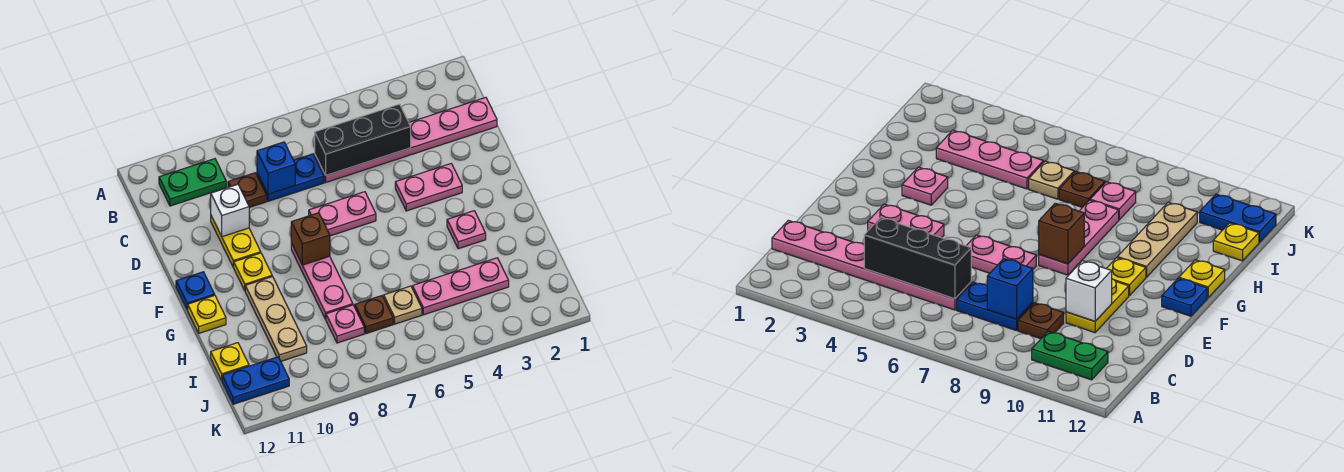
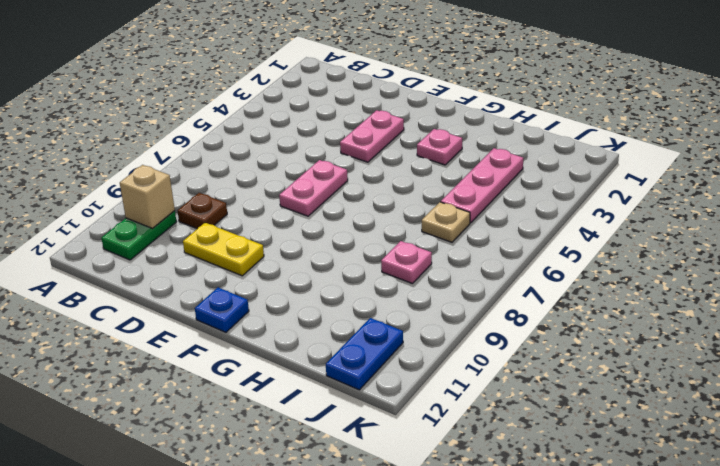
tan brick B10 level 2 -> none
none -> pink plate C1:C6 level 1
none -> blue plate C7:C8 level 1
none -> pink plate F8:H8 level 1

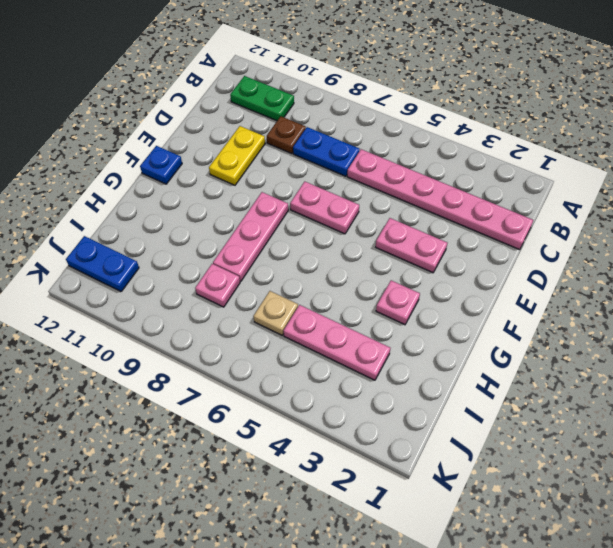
none -> yellow plate F10 level 1
none -> tan plate G10:I10 level 1
none -> yellow plate G12 level 1

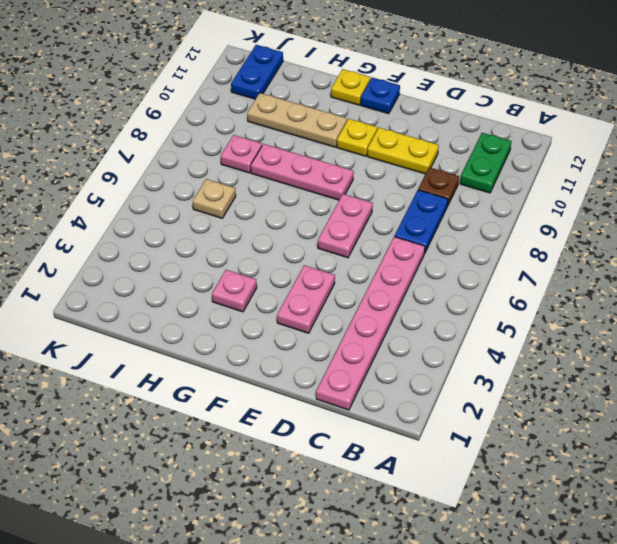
none -> pink plate I3:I5 level 1
none -> brown plate I7 level 1
none -> yellow plate I12 level 1

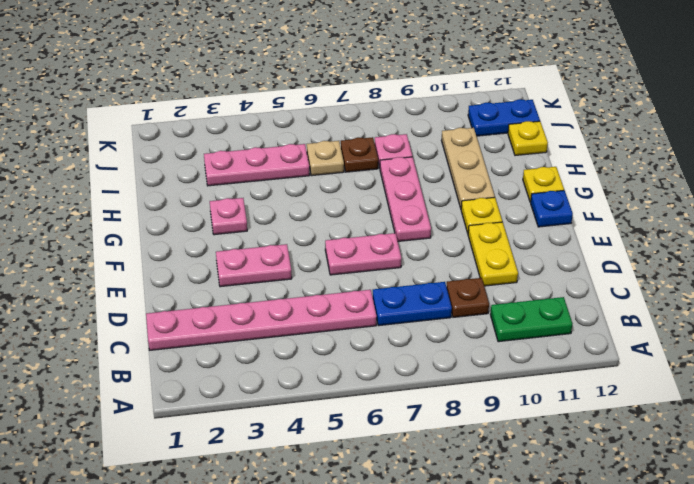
none -> black brick C4:C6 level 2
none -> blue brick C8 level 2
none -> white brick D10 level 2

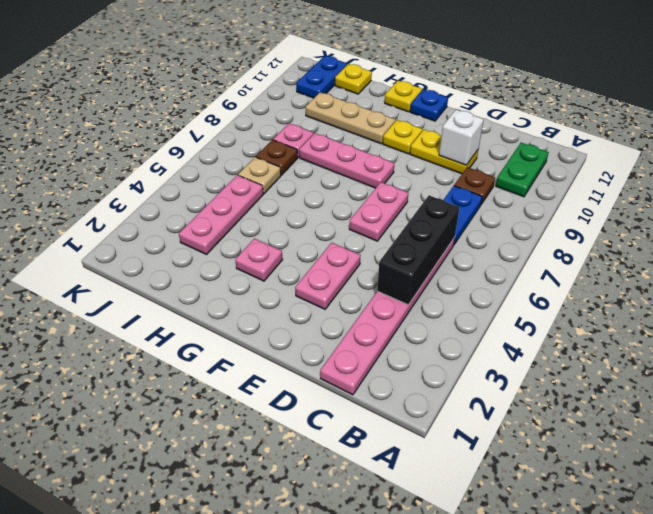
none -> blue brick C8 level 2
none -> brown brick F8 level 2

